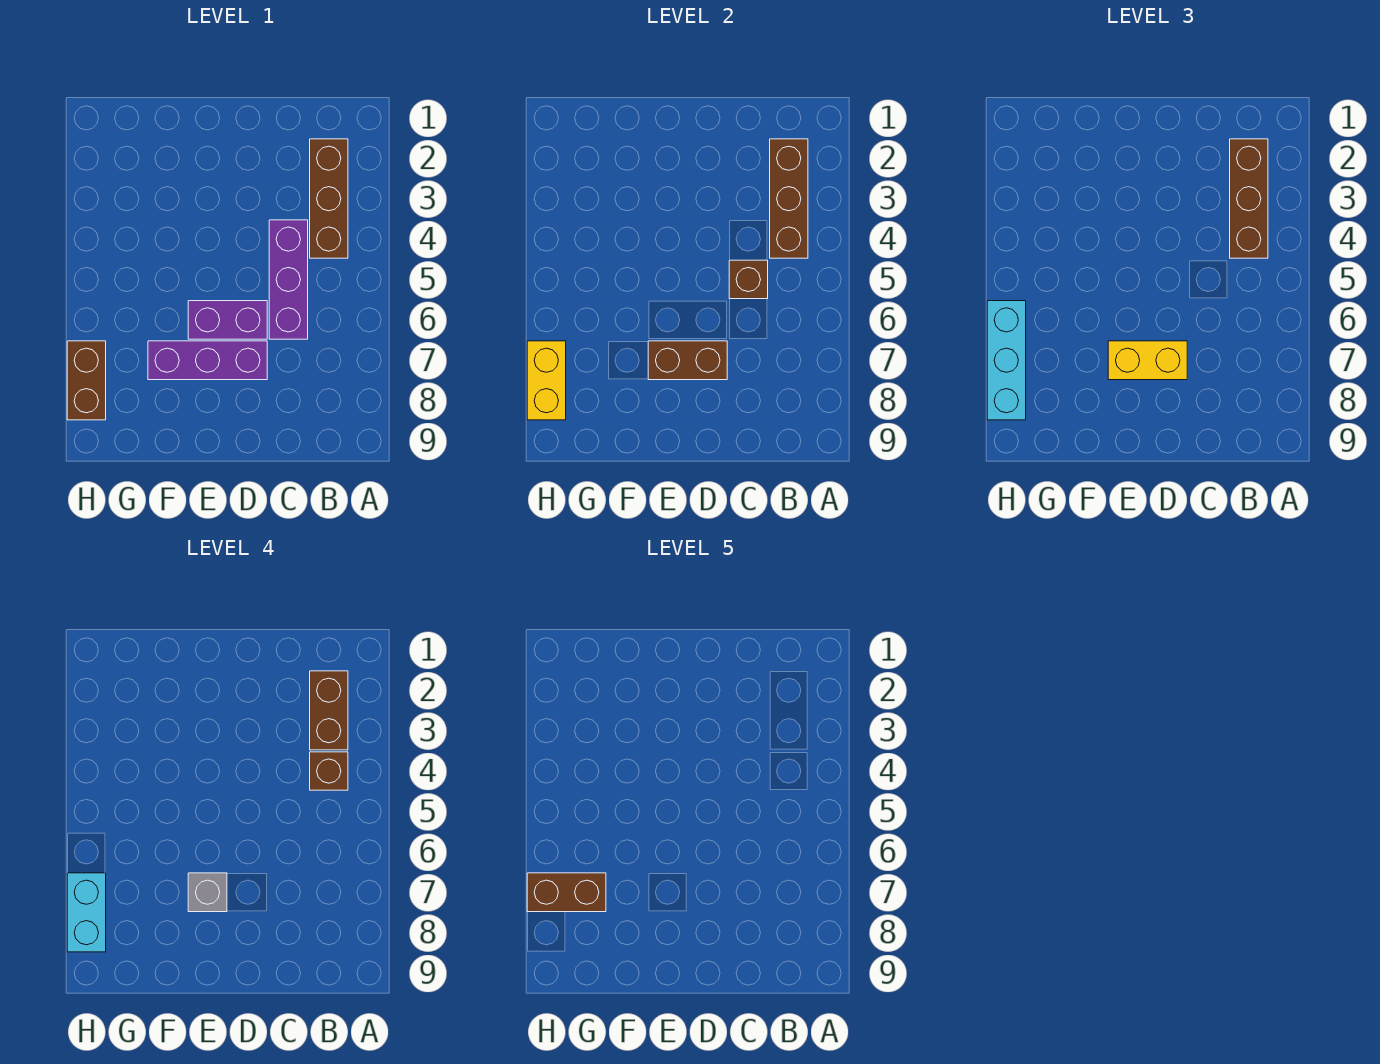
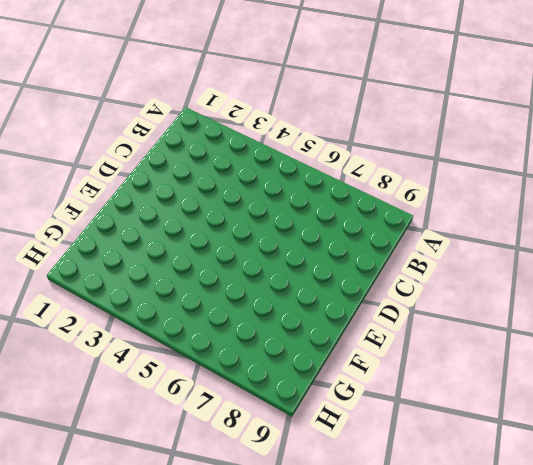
none -> brown brick B2:B4 level 1
none -> purple brick C4:C6 level 1
none -> purple brick D6:E6 level 1

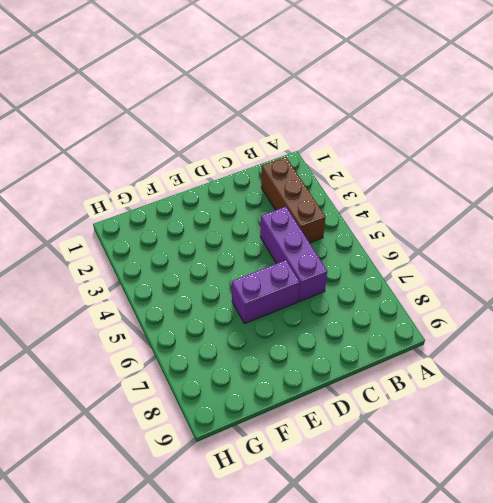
none -> purple brick D7:F7 level 1
none -> brown brick H7:H8 level 1
none -> brown brick B2:B4 level 2

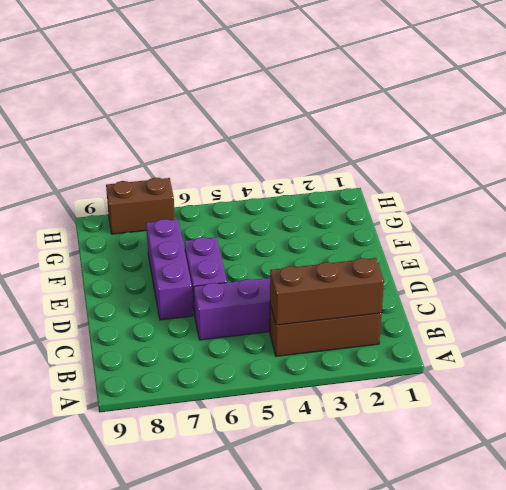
none -> brown brick C5 level 2
none -> brown brick D7:E7 level 2
none -> yellow brick H7:H8 level 2

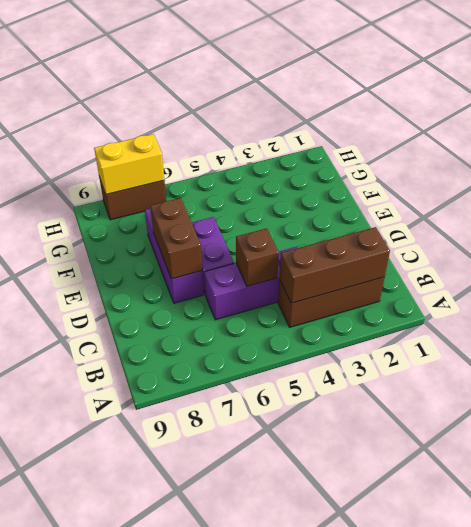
none -> brown brick B2:B4 level 3
none -> yellow brick D7:E7 level 3
none -> cyan brick H6:H8 level 3

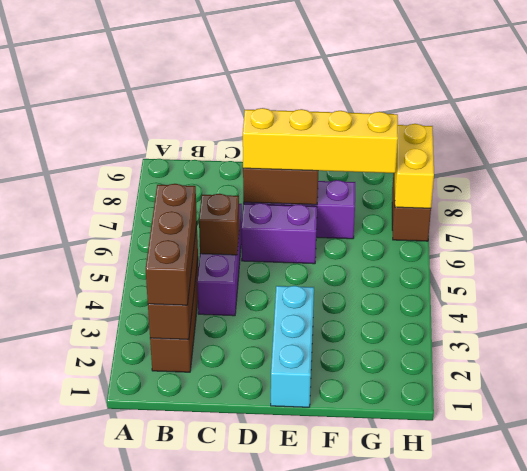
yellow brick D7:G7 level 3 -> yellow brick D7:E7 level 3
cyan brick E1:E3 level 1 -> cyan brick H6:H8 level 3
none -> brown brick B2:B3 level 4
none -> brown brick B4 level 4
none -> grey brick E7 level 4

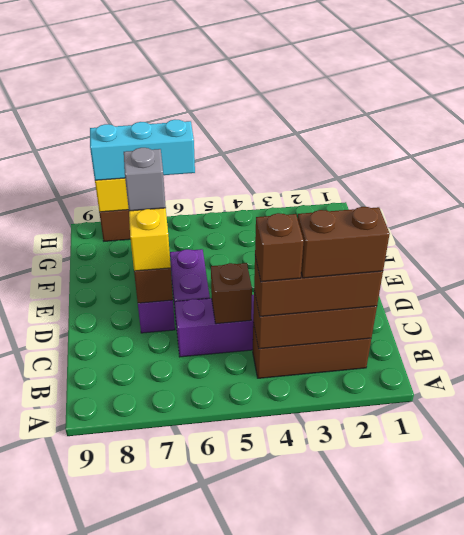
none -> cyan brick H7:H8 level 4
none -> brown brick G7:H7 level 5

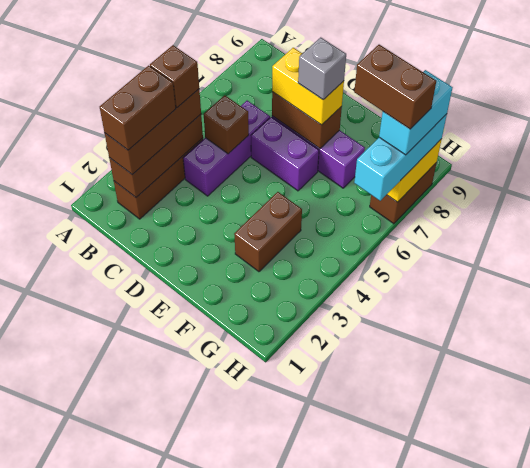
brown brick F3:F4 level 1 -> none

